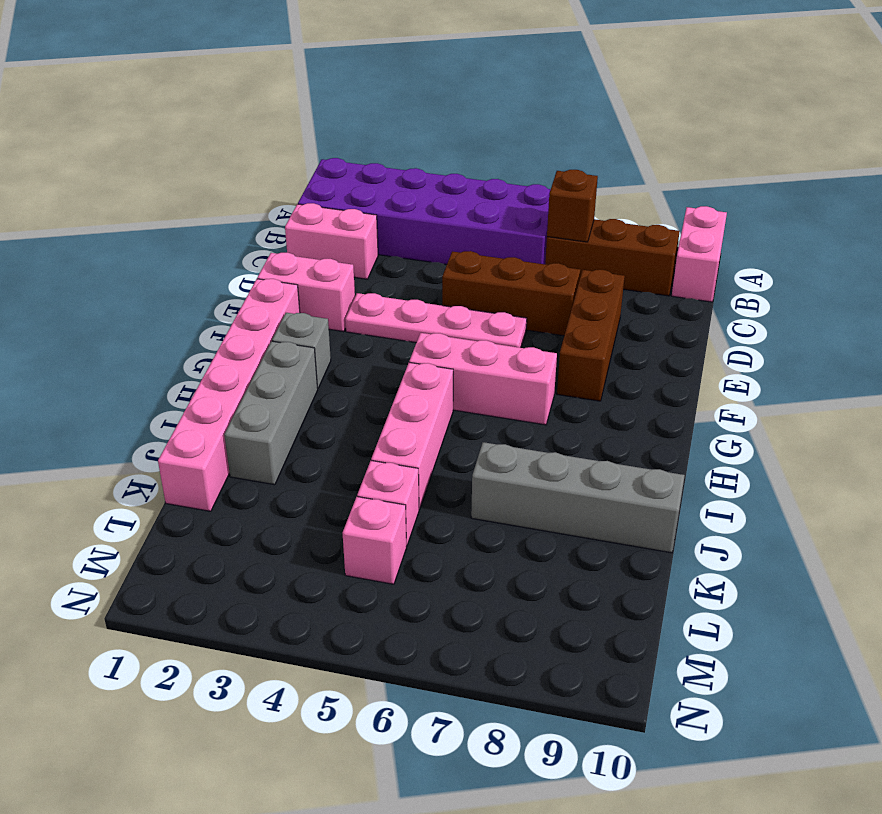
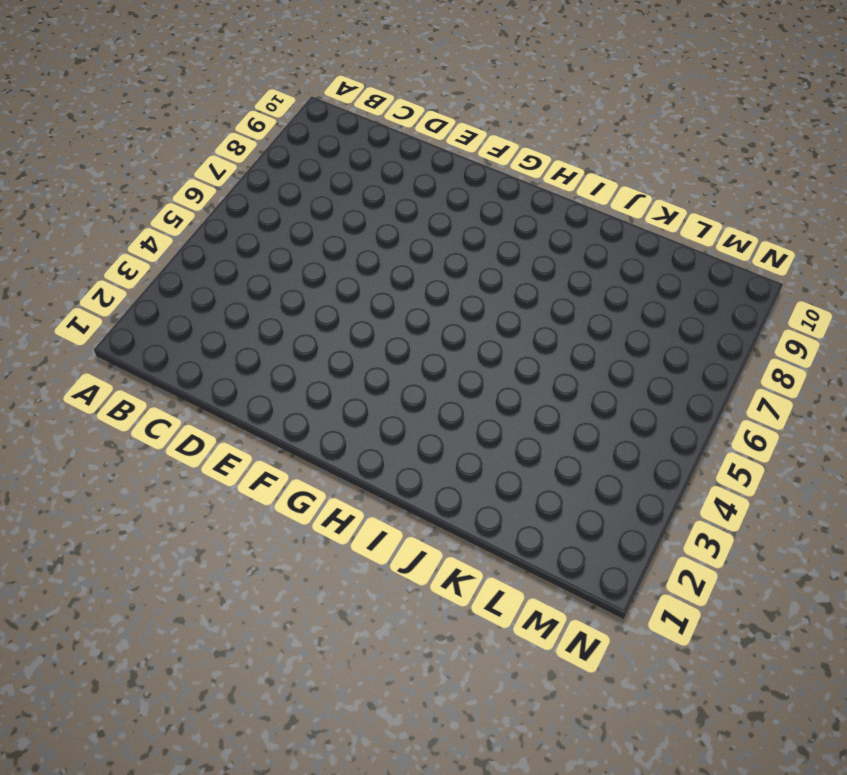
none -> purple brick A1:B6 level 1
none -> pink brick A10:B10 level 1
none -> brown brick B7:B9 level 1

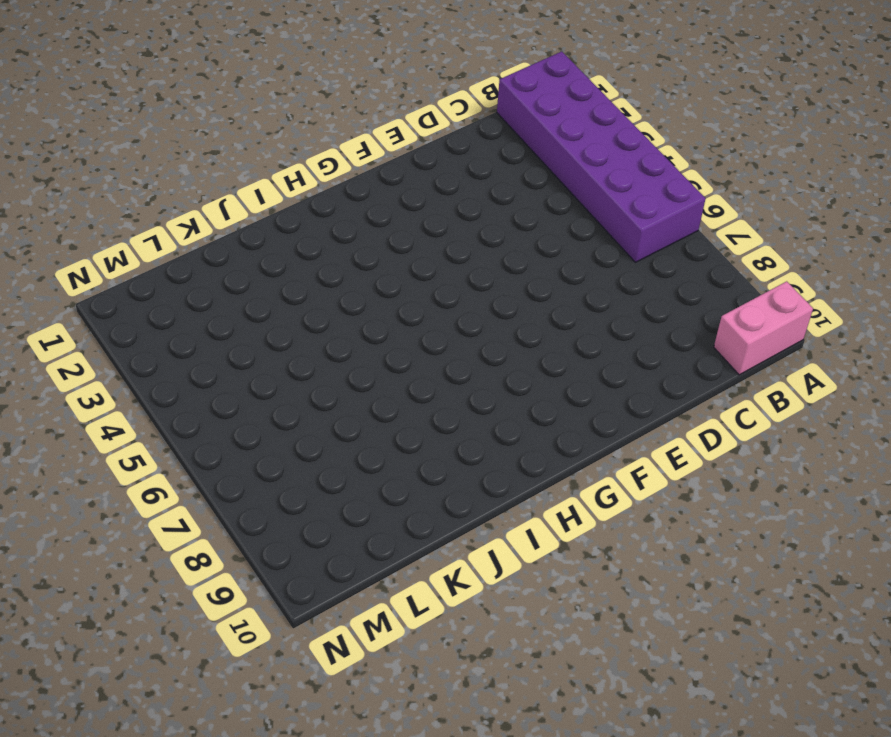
none -> brown brick B7:B9 level 1
none -> pink brick C1:C2 level 1
none -> brown brick D5:D7 level 1

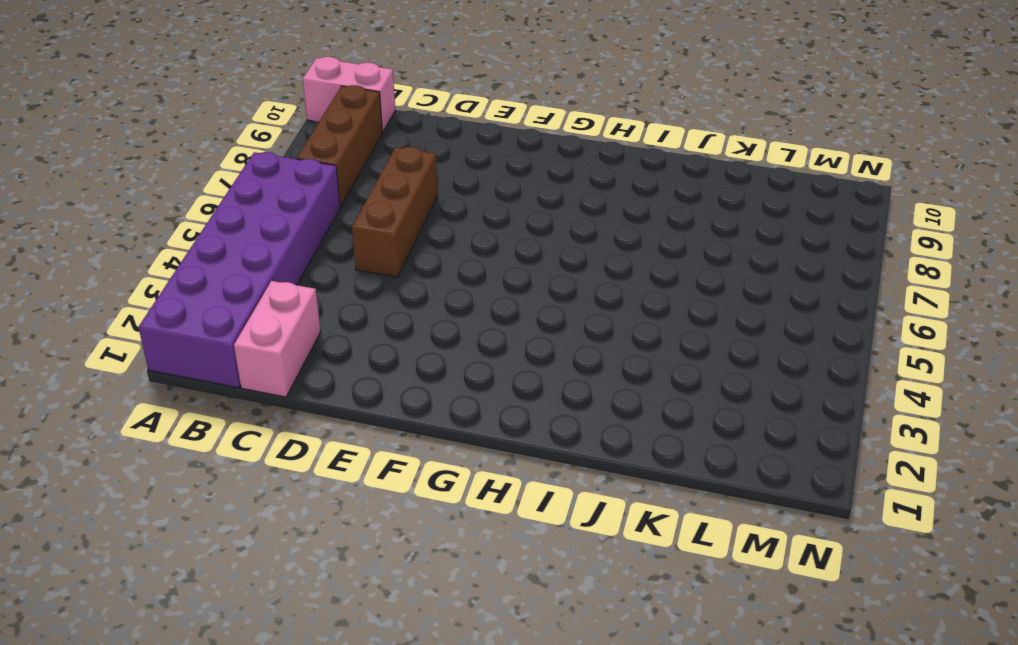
none -> brown brick D8:F8 level 1
none -> pink brick E1:E2 level 1
none -> pink plate E3:E6 level 1

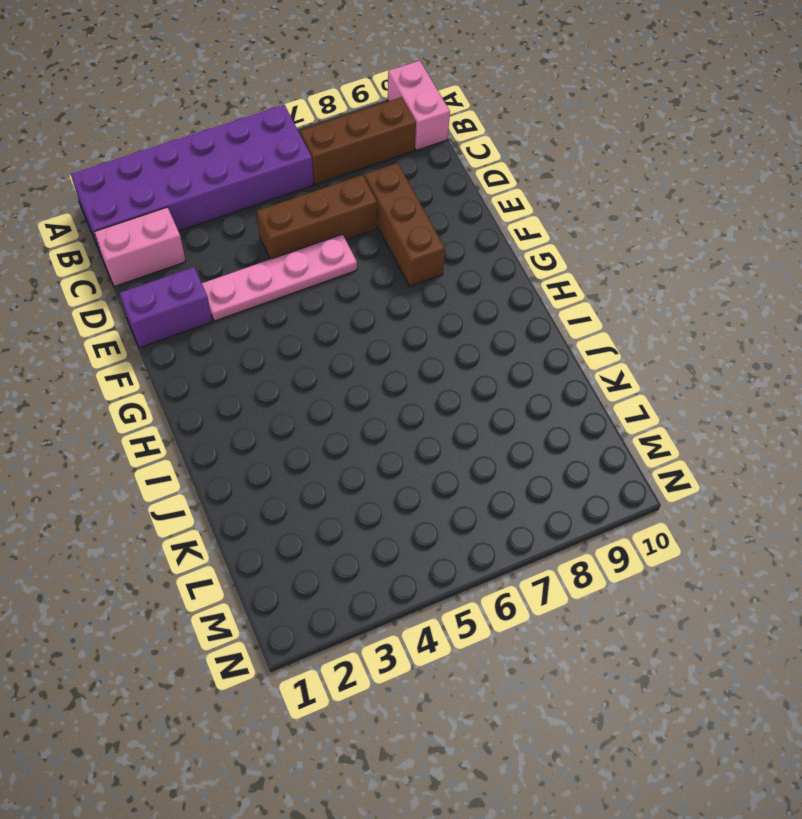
purple brick E1:E2 level 1 -> pink brick E1:E2 level 1
none -> pink brick F1:K1 level 1
none -> grey brick G2 level 1
none -> pink brick G5:G7 level 1

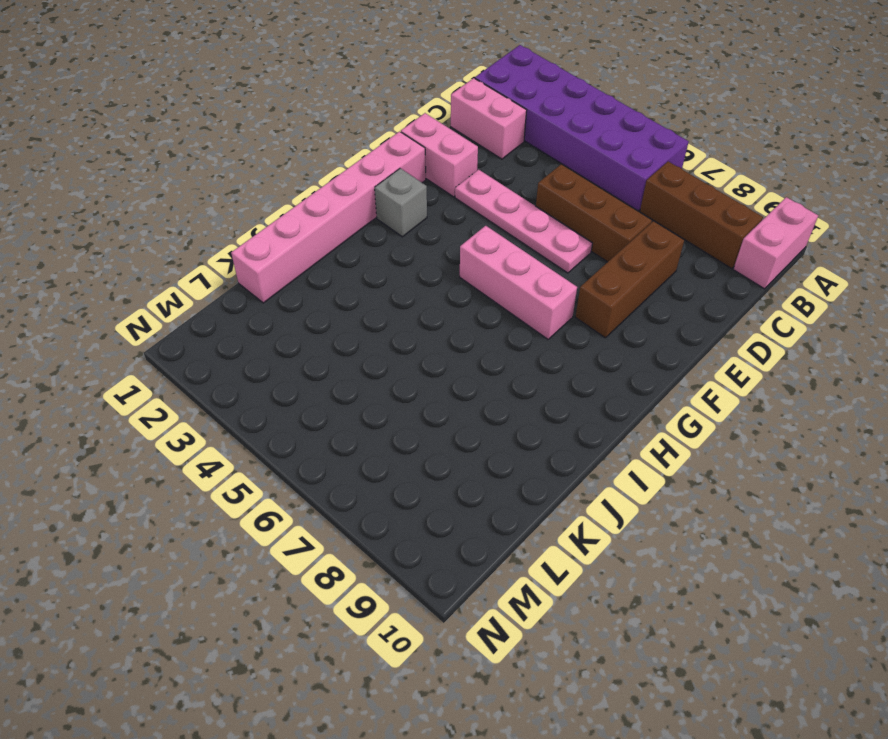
none -> grey brick H2:J2 level 1
none -> pink brick H5:J5 level 1
none -> grey brick J7:J10 level 1

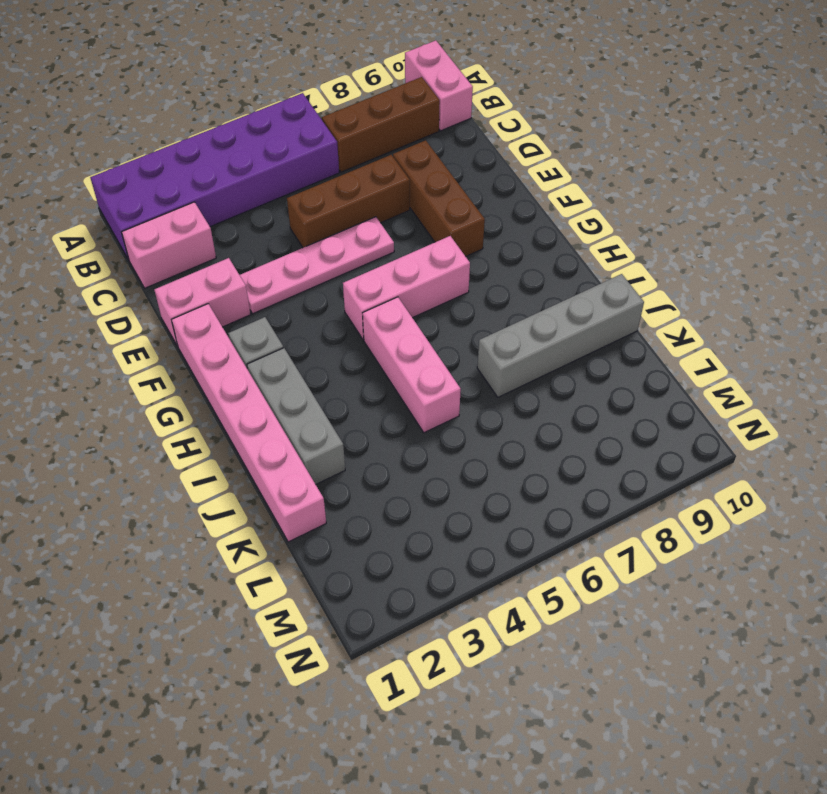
none -> pink brick K5 level 1
none -> pink brick L5 level 1
none -> brown brick B7 level 2

